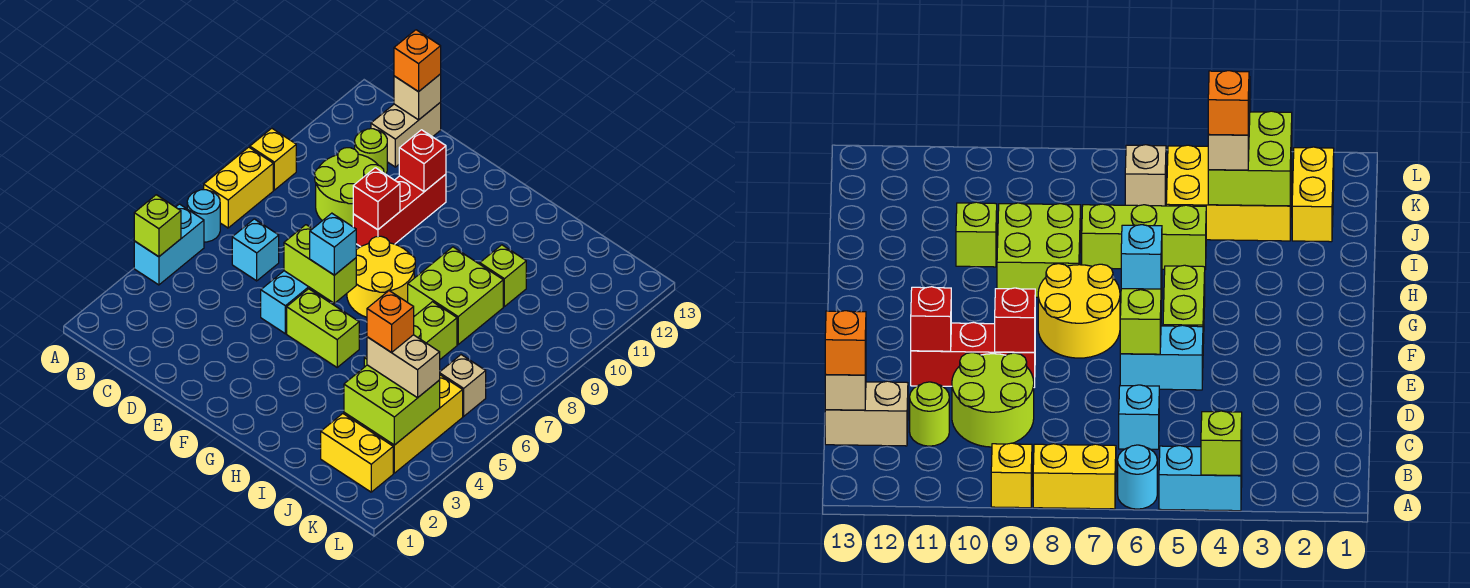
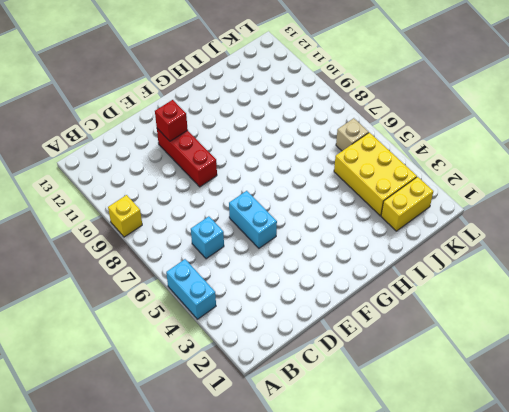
none -> cyan round brick A6 level 1
none -> yellow brick A7:A8 level 1
none -> lime round brick C9:D10 level 1

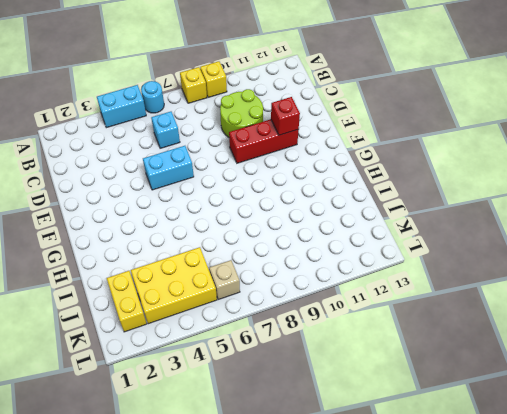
yellow brick A8 level 1 -> yellow brick A7:A8 level 1
none -> lime round brick C11 level 1
none -> tan brick C12:C13 level 1
none -> lime brick F5:G5 level 1

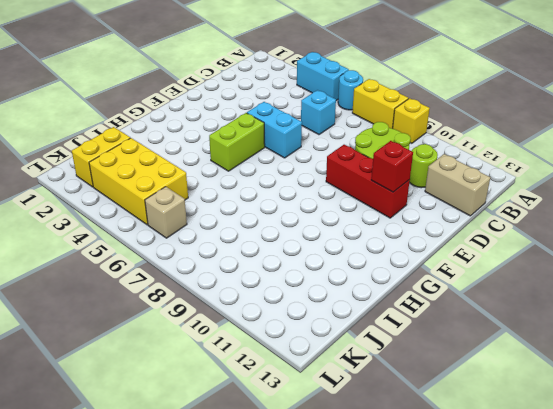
none -> yellow round brick F7:G8 level 1
none -> lime brick H8:I9 level 1
none -> lime brick I5:I7 level 1

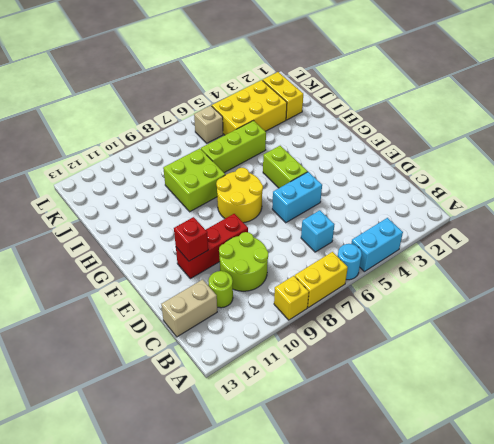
none -> lime brick I10 level 1
none -> lime brick A4 level 2
none -> tan brick C13 level 2

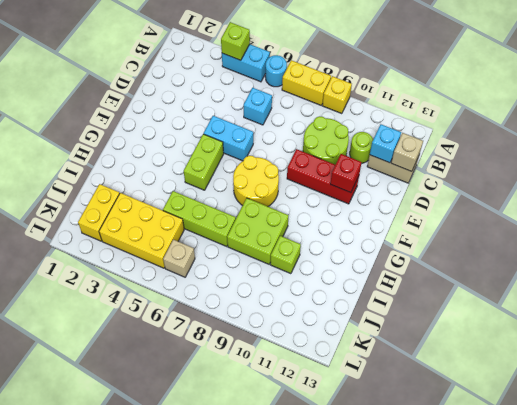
cyan brick C12 level 2 -> cyan brick F6 level 3
none -> lime brick E6:F6 level 2
none -> red brick E9 level 2
none -> lime brick J3:K4 level 2

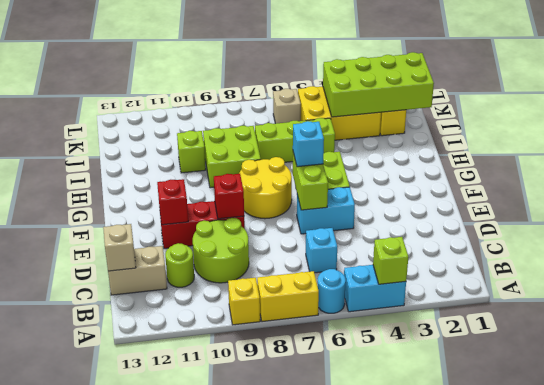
lime brick J1:K4 level 2 -> lime brick J3:K4 level 2
none -> orange brick C13 level 3
none -> tan brick J4:K4 level 3
none -> orange brick J4 level 4

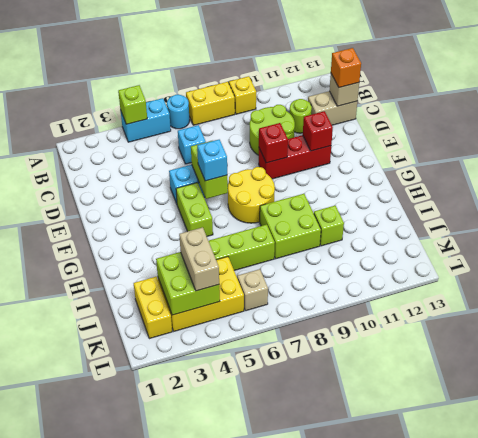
none -> orange brick J4 level 4

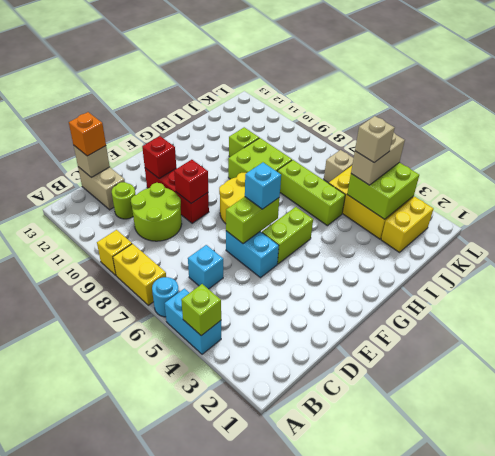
tan brick J4 level 4 -> orange brick J4 level 4

